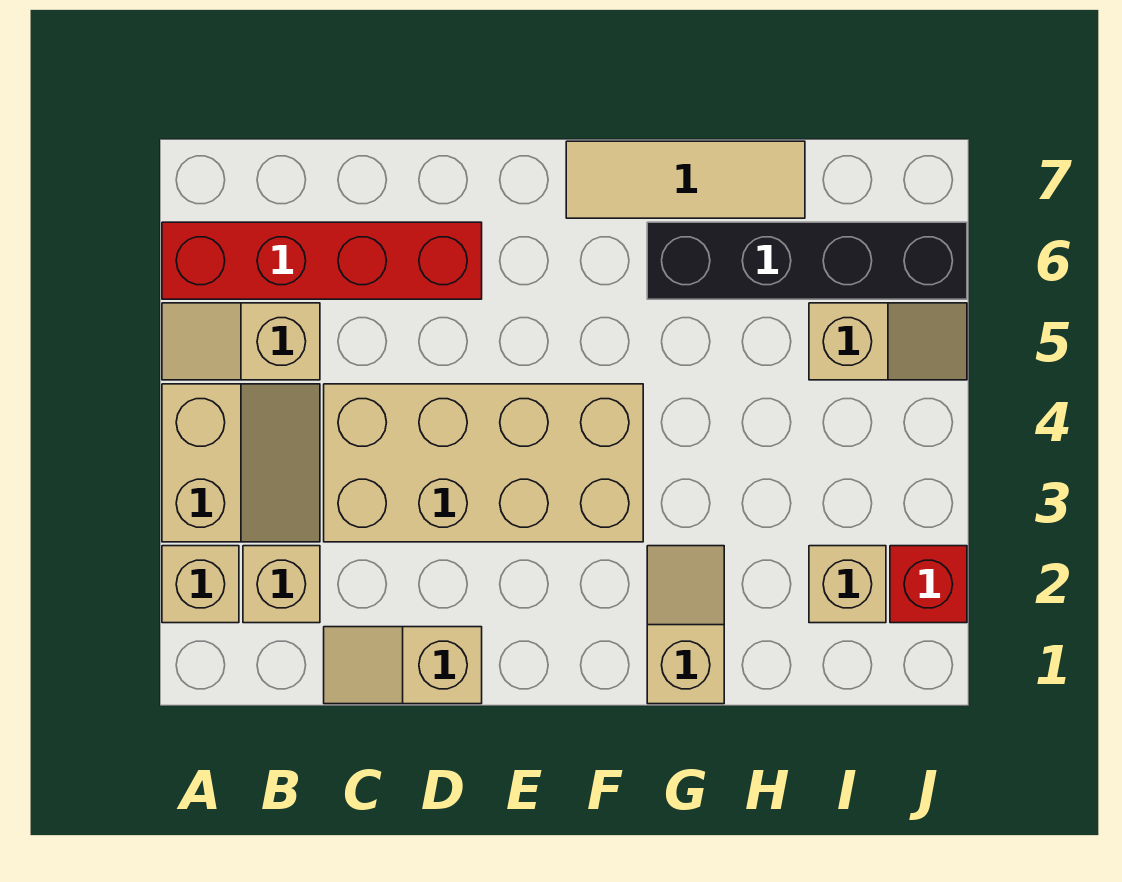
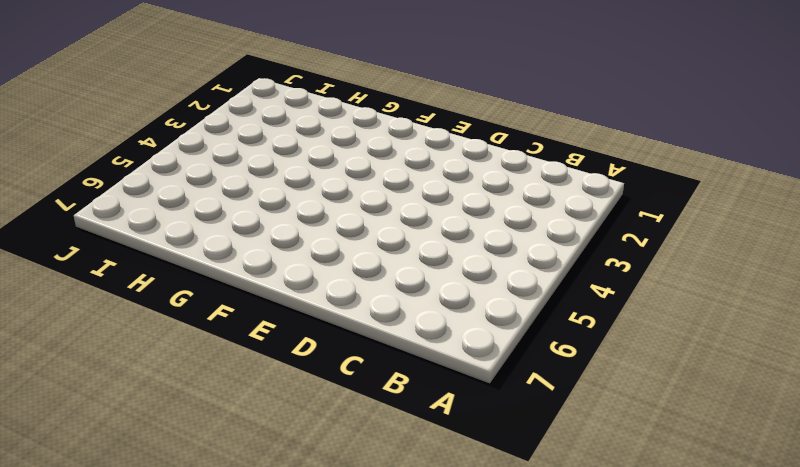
none -> tan brick A2 level 1
none -> tan slope A3:B4 level 1 top A
none -> tan slope A5:B5 level 1 top B

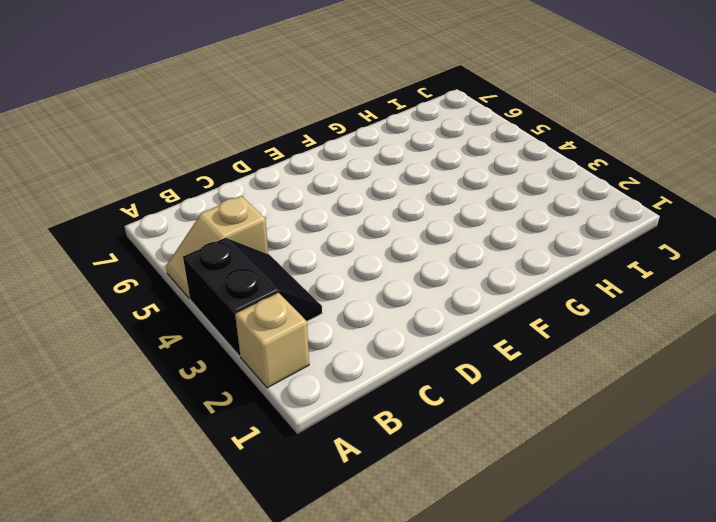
black slope A3:B4 level 1 top A -> tan slope A3:B4 level 1 top A
none -> red brick A6:D6 level 1
none -> tan brick B2 level 1
none -> tan slope C1:D1 level 1 top D

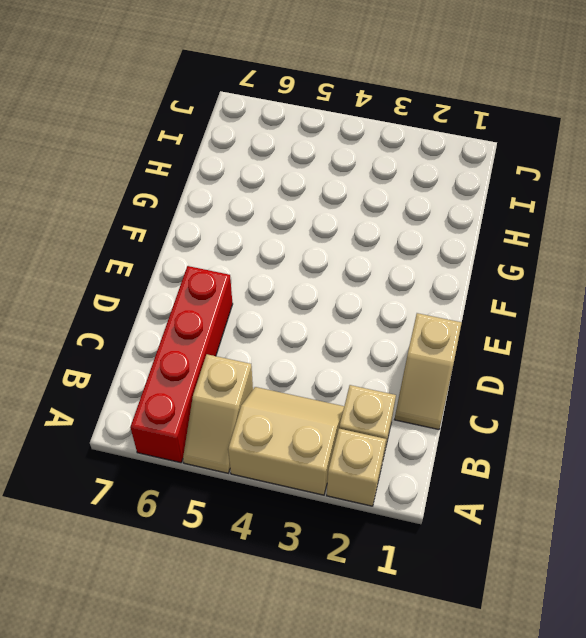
none -> tan brick C3:F4 level 1
none -> tan tile F7:H7 level 1
none -> tan slope G1:G2 level 1 top 1

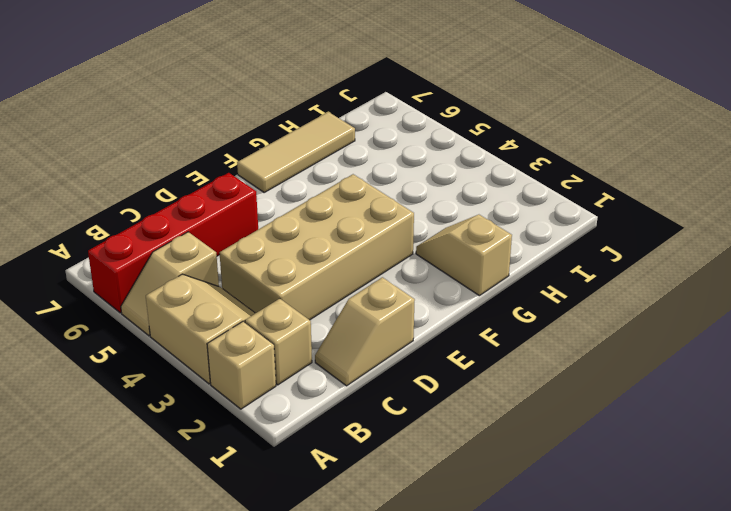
none -> black brick G6:J6 level 1
none -> tan brick I2 level 1
none -> tan slope I5:J5 level 1 top I

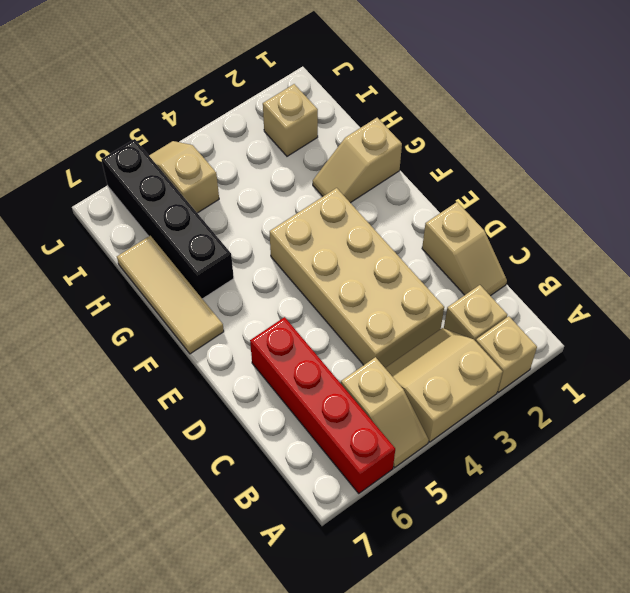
none -> red brick J2 level 1

